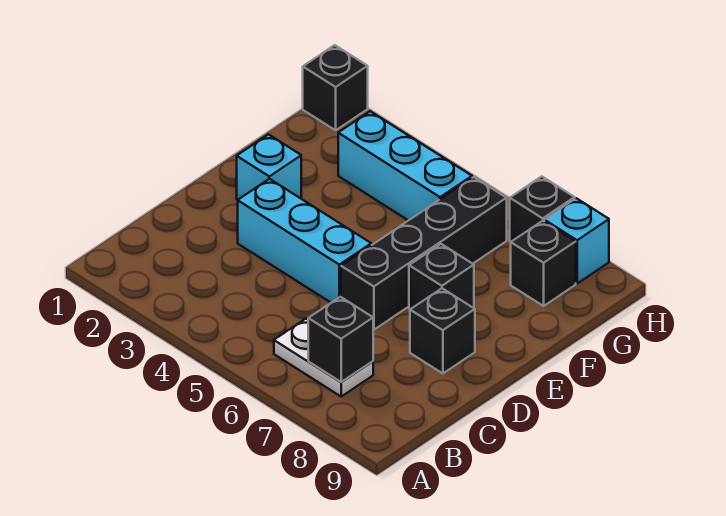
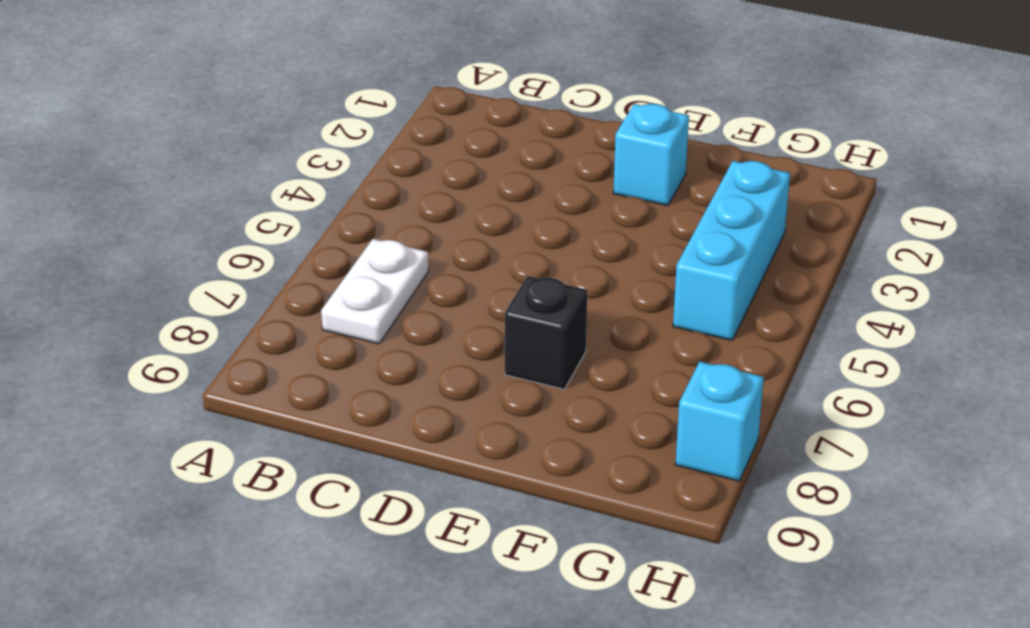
none -> cyan brick D3:D5 level 1
none -> black brick D6:G6 level 1
none -> black brick D8 level 1

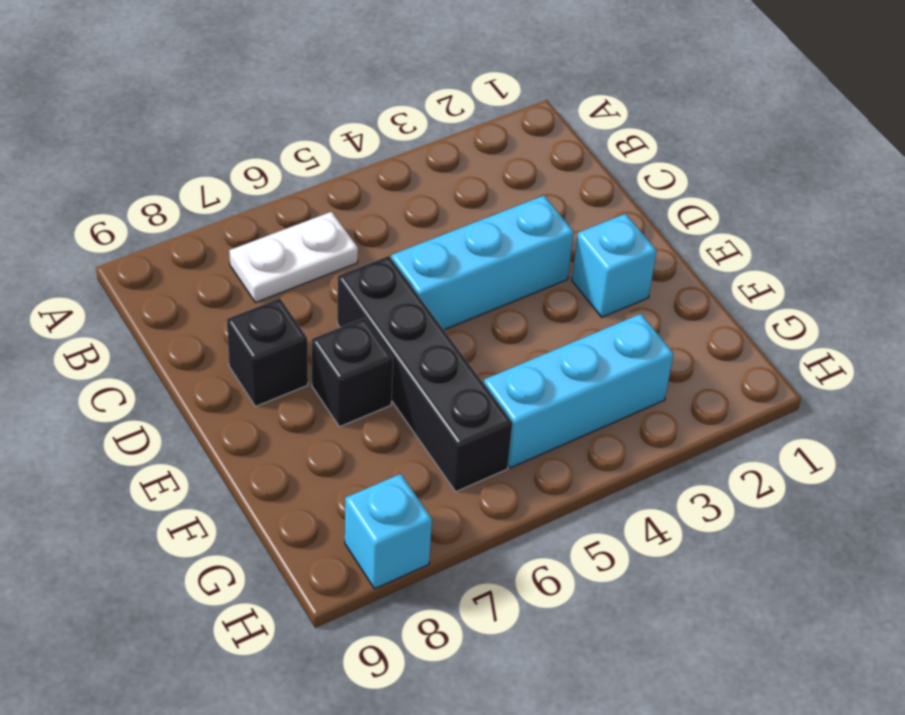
none -> black brick G8 level 1
none -> black brick H1 level 1
none -> black brick H7 level 1

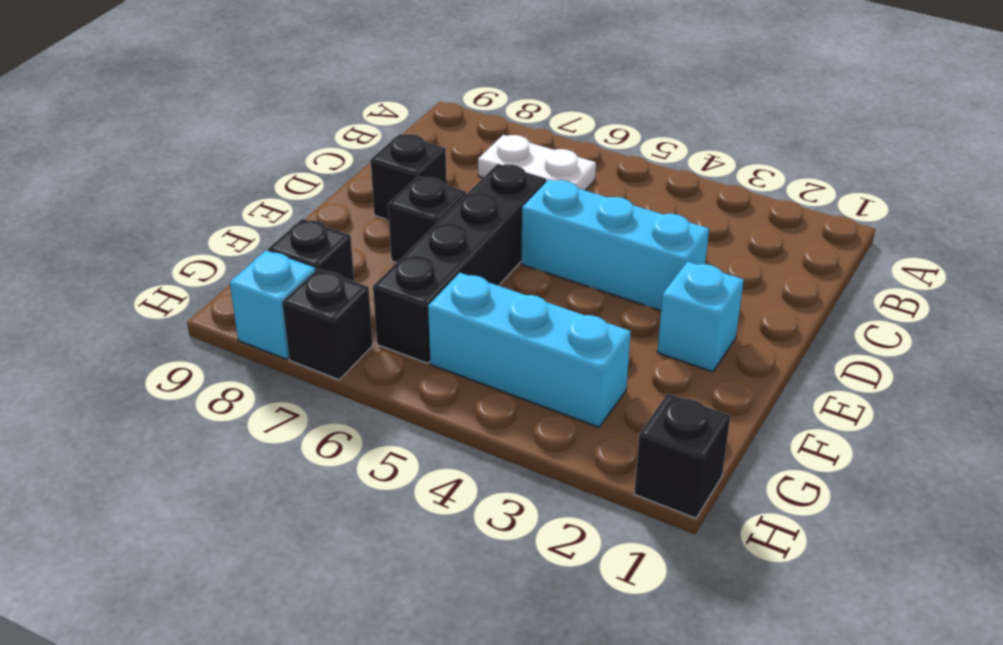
none -> black brick B7 level 2

